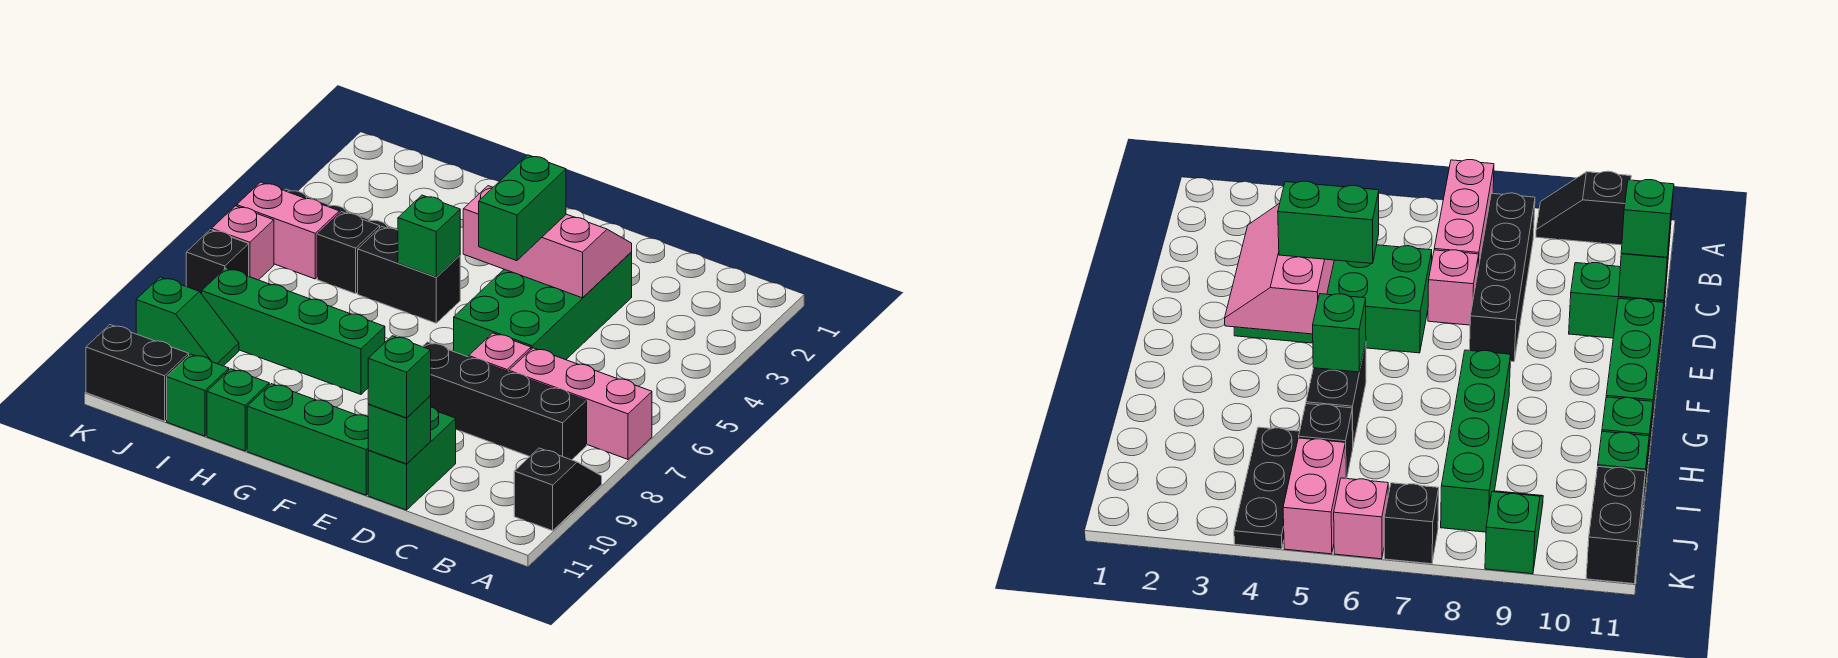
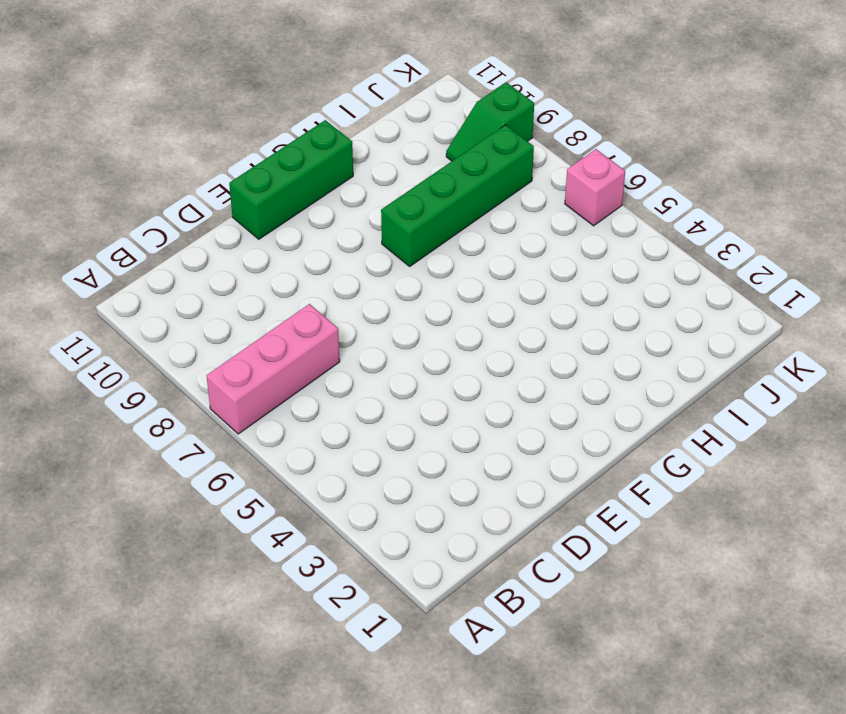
none -> black slope A9:A10 level 1 top 10
none -> black brick B8:E8 level 1
none -> green brick D3:E6 level 1

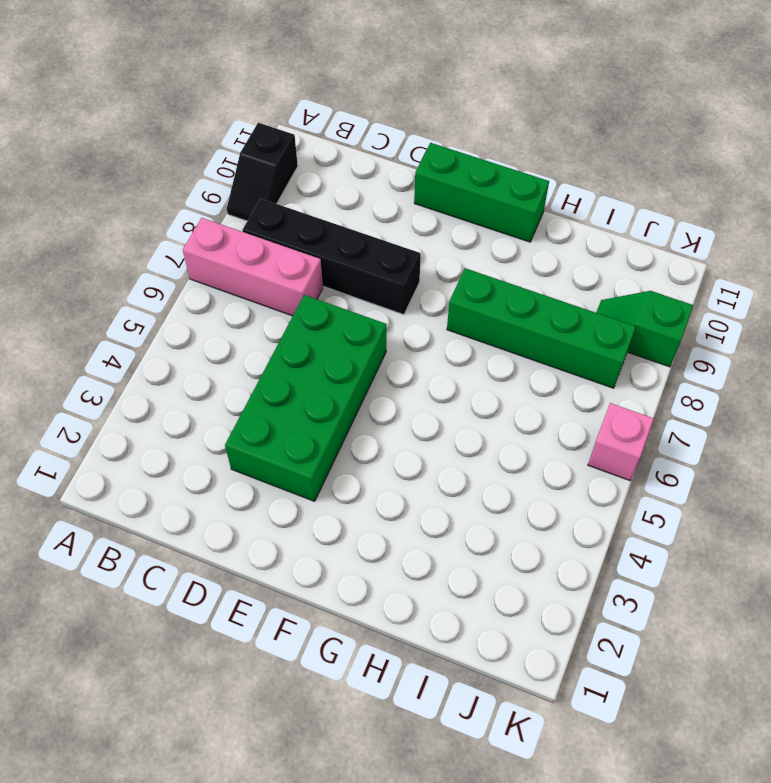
none -> pink brick D7 level 1
none -> green brick D10:D11 level 1
none -> black brick G5:H5 level 1

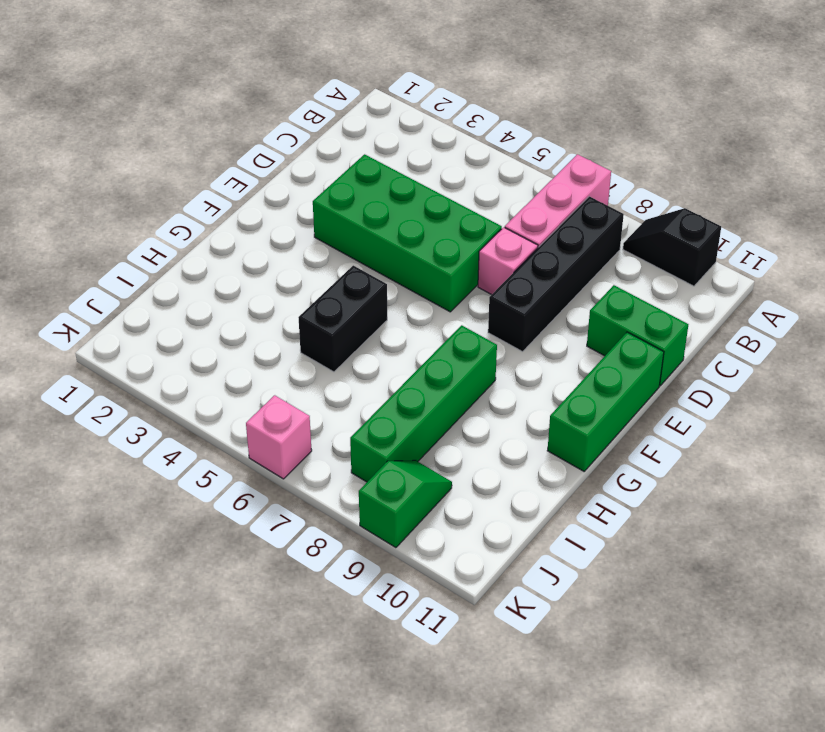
none -> green brick H11 level 1
none -> black plate I4:K4 level 1
none -> black brick I5 level 1

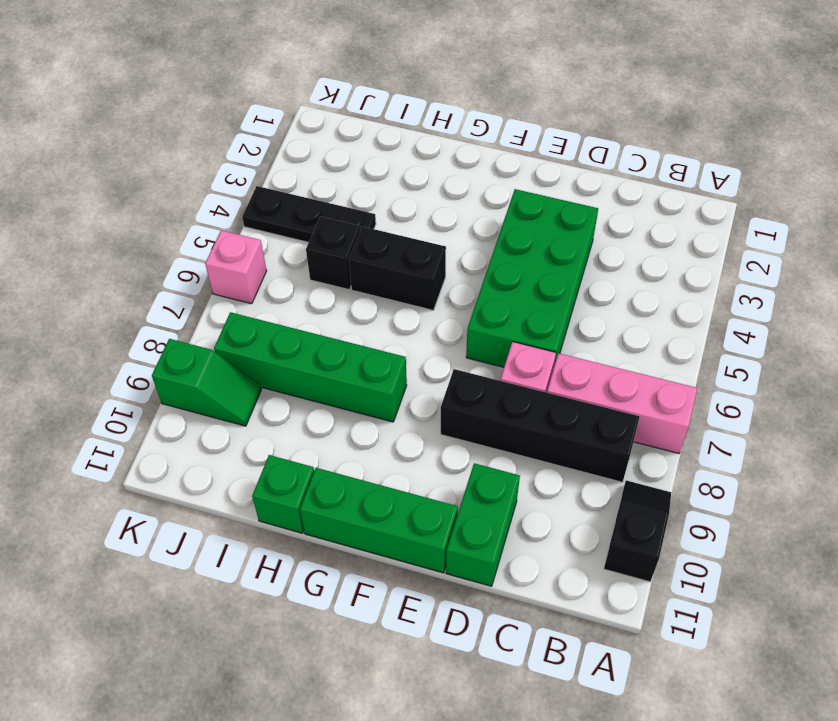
none -> green brick I11 level 1
none -> pink brick J5:K5 level 1
none -> black brick J11:K11 level 1

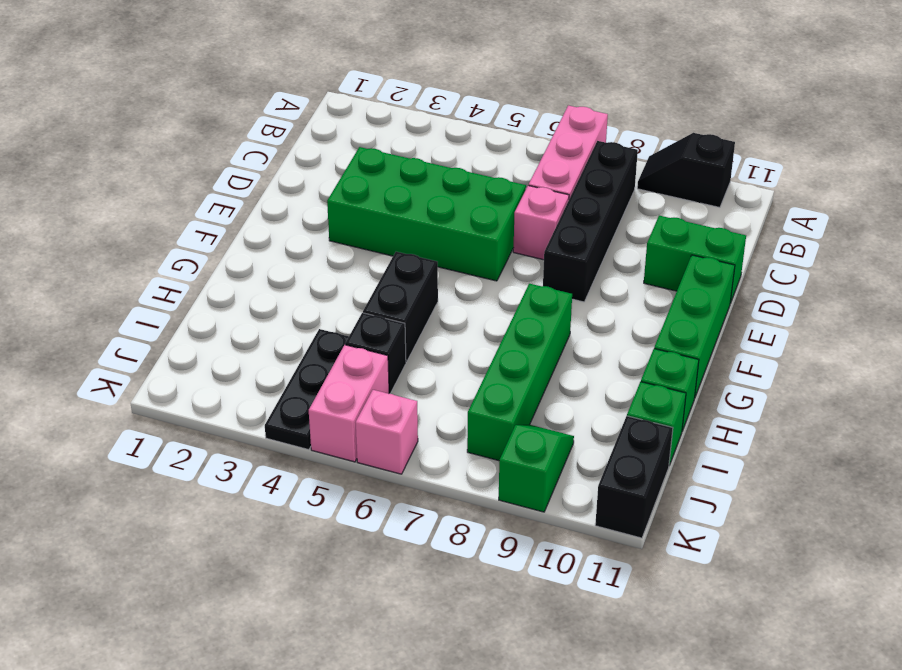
none -> black brick K7 level 1
none -> pink slope D3:F4 level 2 top 4
none -> green brick D11 level 2

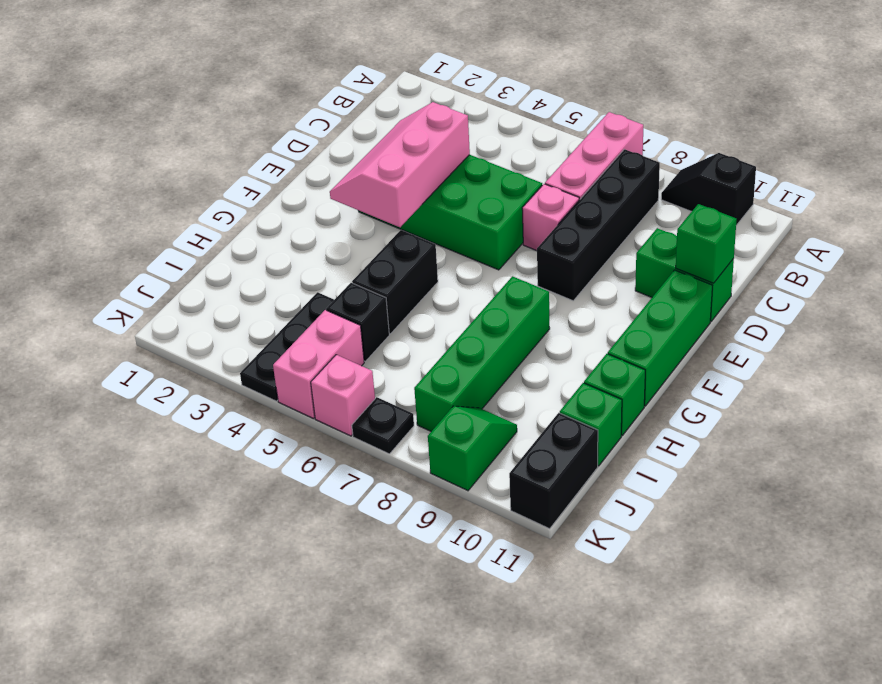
black plate K7 level 1 -> black brick K7 level 1
none -> green brick G5 level 2
none -> green brick D11 level 3
none -> green brick E4:E5 level 3

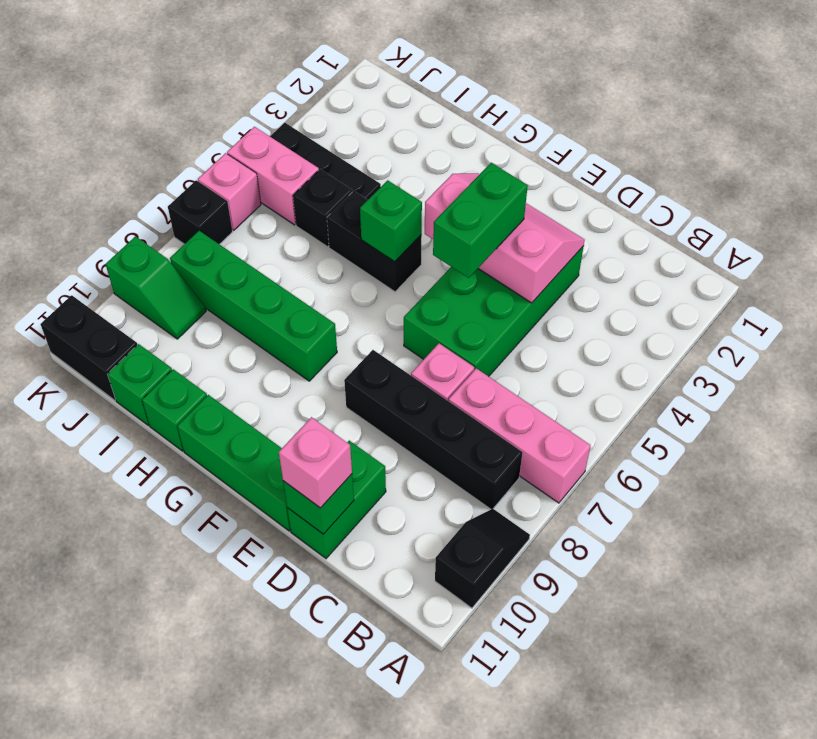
pink brick D11 level 3 -> green brick D11 level 3

